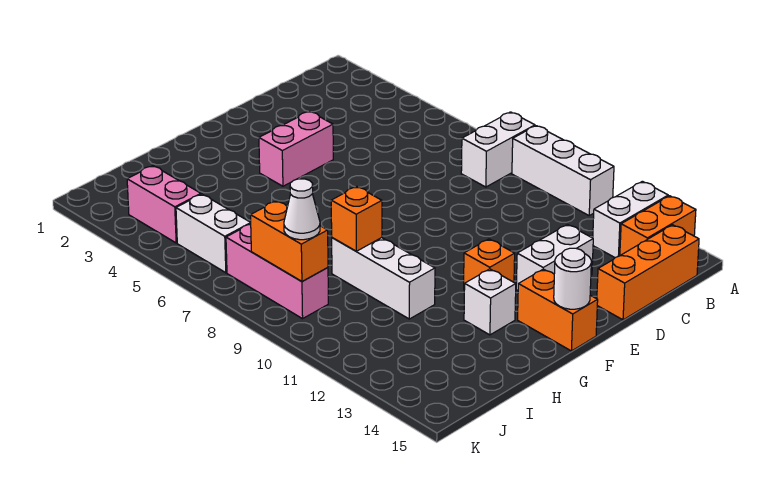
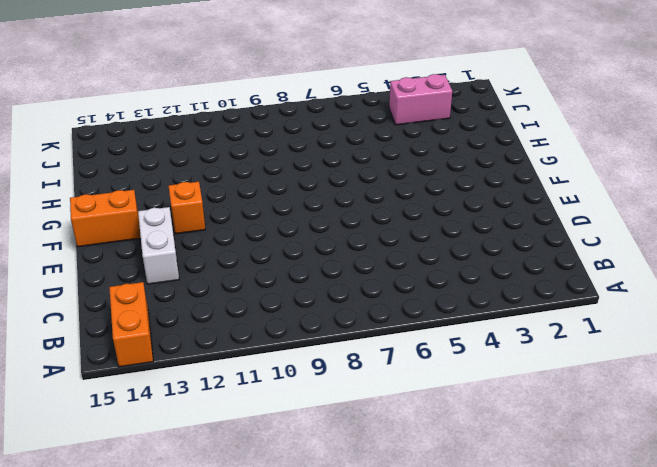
none -> white brick A8:B8 level 1
none -> white brick A9:A11 level 1
none -> white brick A13:B13 level 1

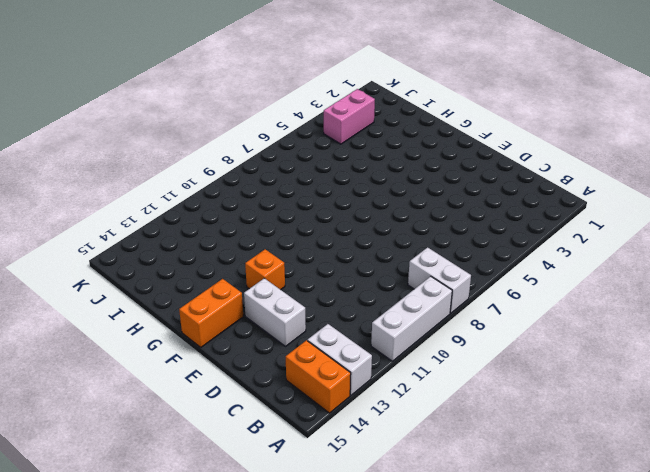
none -> orange brick B15:D15 level 1
none -> pink brick E4:F4 level 1
none -> white brick G13 level 1

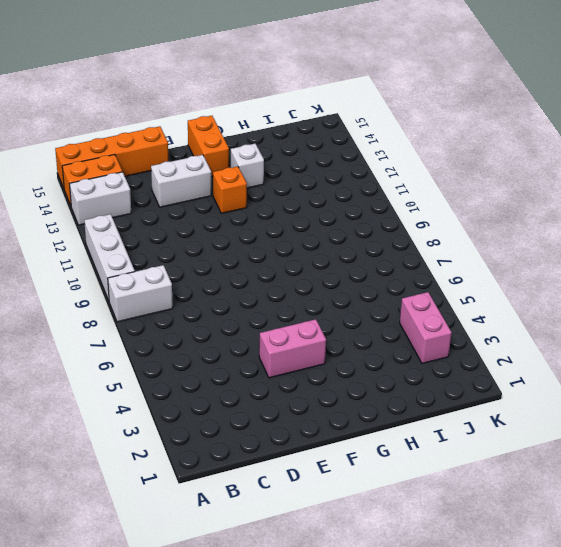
orange brick A15:D15 level 1 -> orange brick B15:D15 level 1
none -> white brick H9:H11 level 1
none -> white brick J5:J6 level 1
none -> pink brick J7:J9 level 1

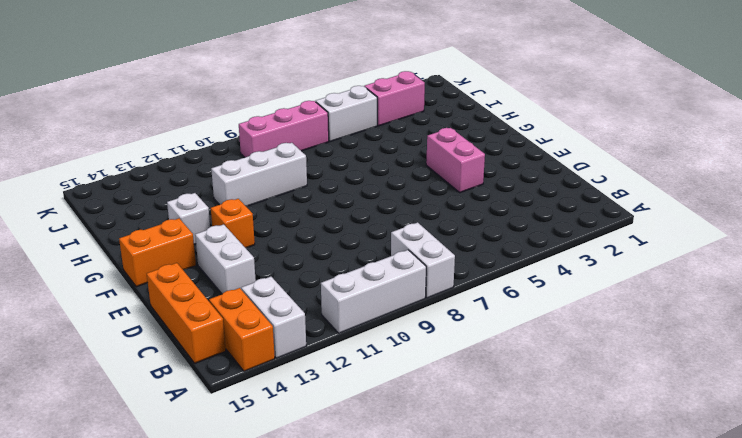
none -> white round brick F15 level 2
none -> orange brick H9 level 2
none -> orange brick J8:J9 level 2

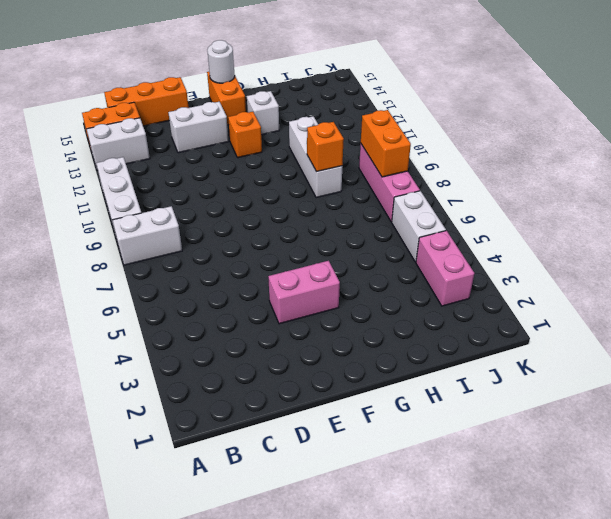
none -> white cone J9 level 3

